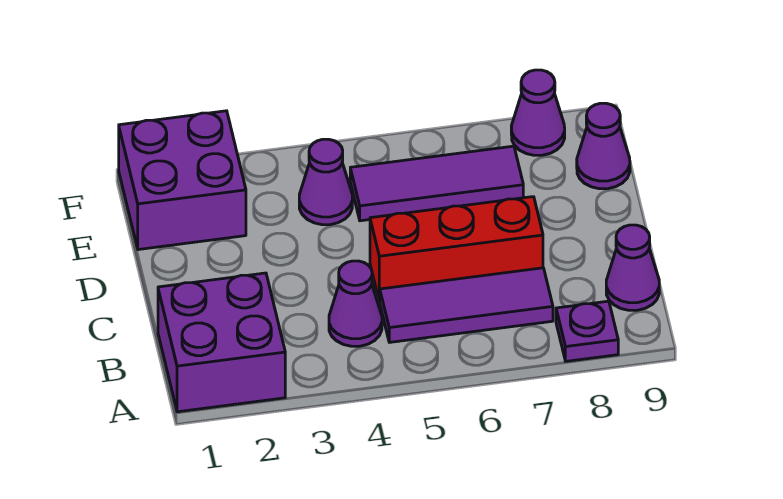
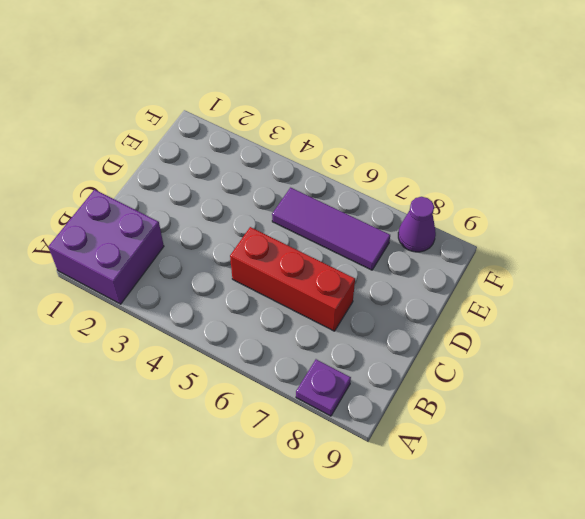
none -> purple cone B4 level 1
none -> purple tile B5:B7 level 1

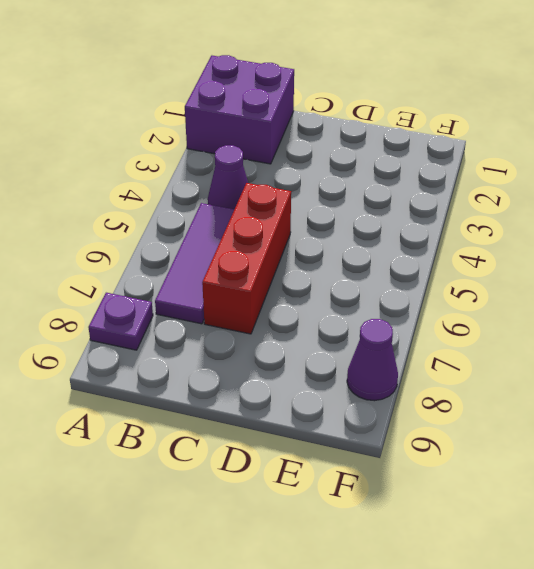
none -> purple cone B9 level 1
none -> purple brick E1:F2 level 1

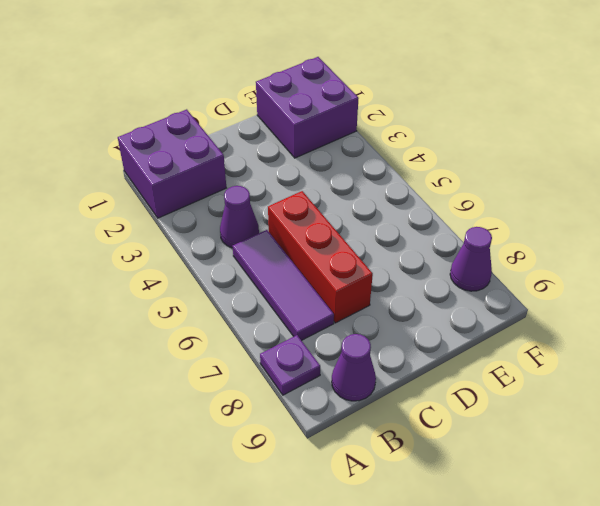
none -> purple cone E4 level 1
none -> purple tile E5:E7 level 1

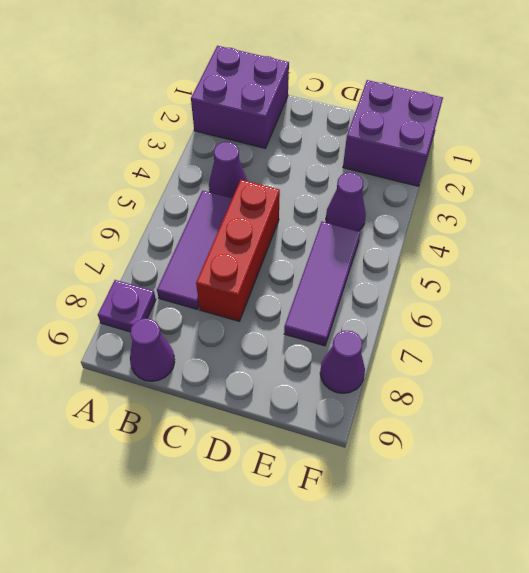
none -> purple cone E9 level 1

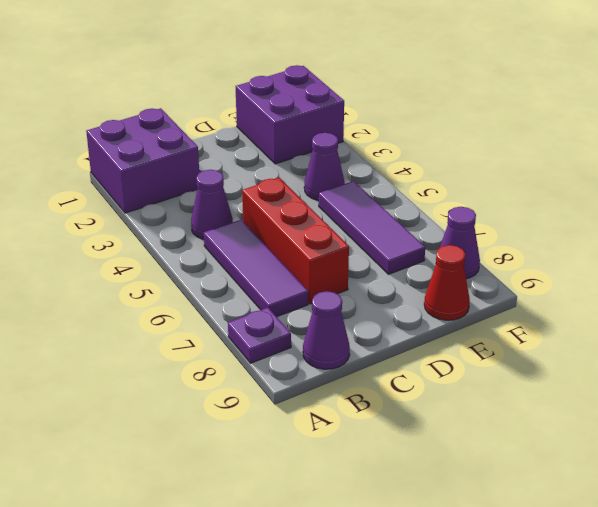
red cone E9 level 1 -> purple cone E9 level 1

